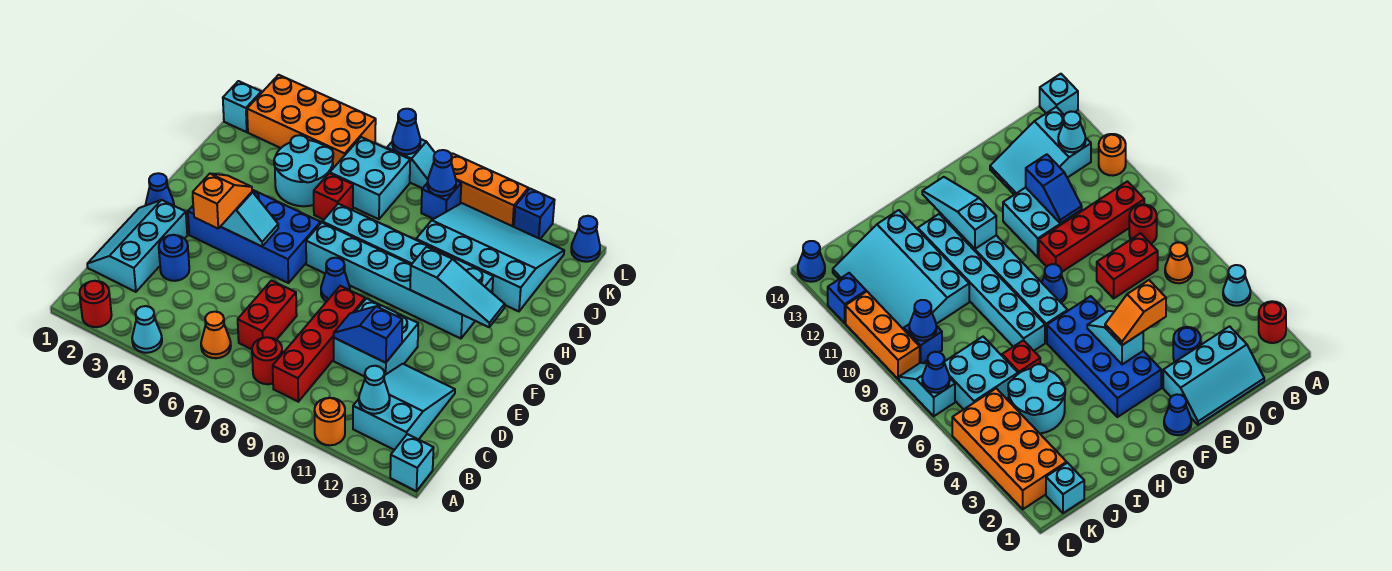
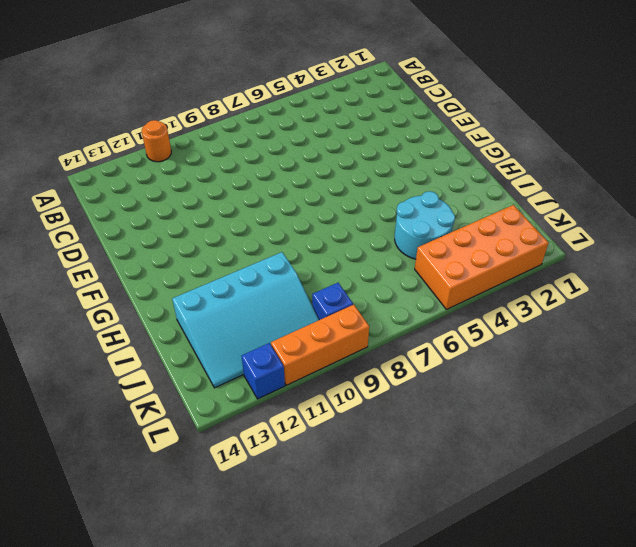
none -> red round brick A2 level 1
none -> cyan cone A4 level 1
none -> cyan brick A14 level 1
none -> orange cone B6 level 1

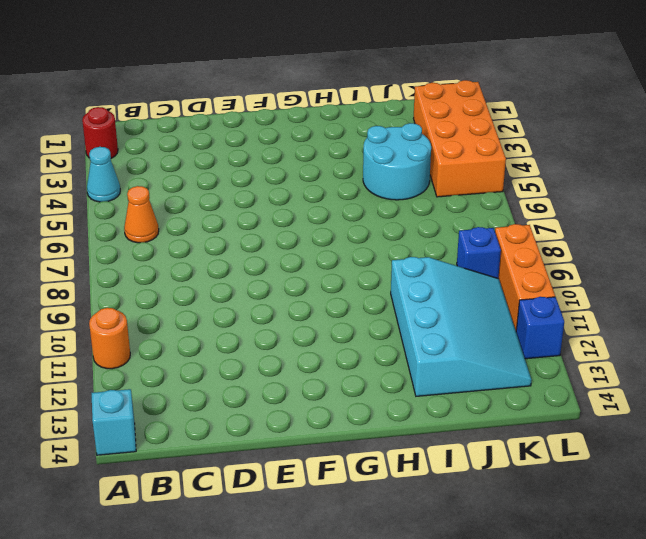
none -> red round brick B8 level 1
none -> red brick B9:E9 level 1
none -> cyan slope B12:D13 level 1 top B
none -> cyan slope C1:E2 level 1 top 2

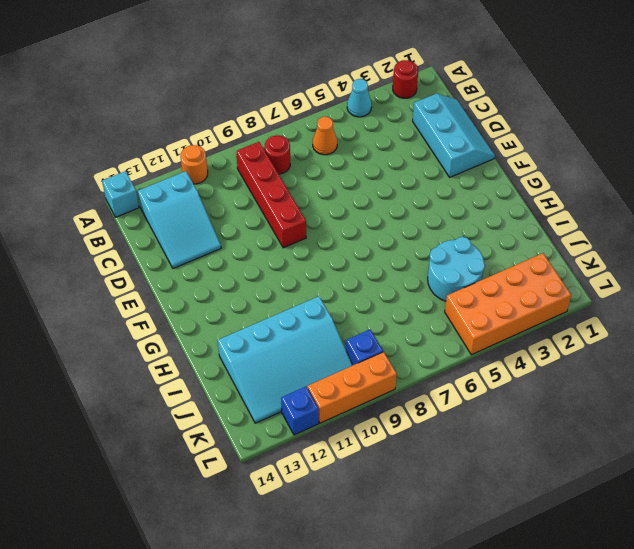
none -> red brick C7:D7 level 1
none -> blue round brick D3 level 1
none -> cyan brick D10:E11 level 1
none -> blue cone F1 level 1

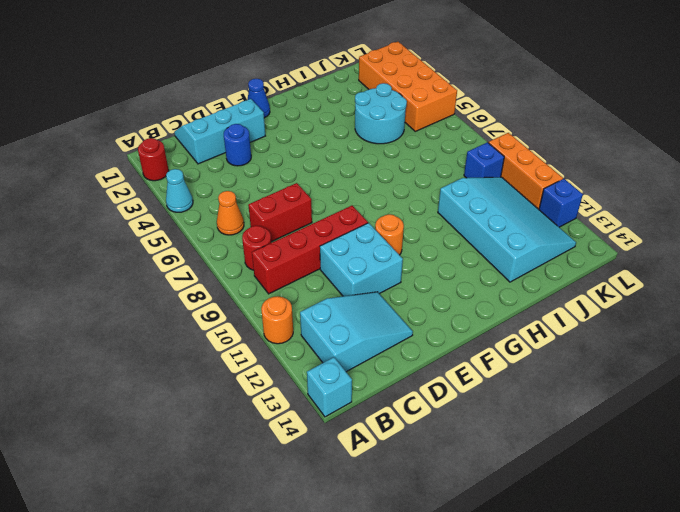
orange round brick F10 level 1 -> none
none -> blue brick F3:G6 level 1
none -> blue cone F8 level 1
none -> cyan brick G7:G12 level 1
none -> cyan brick H7:H12 level 1

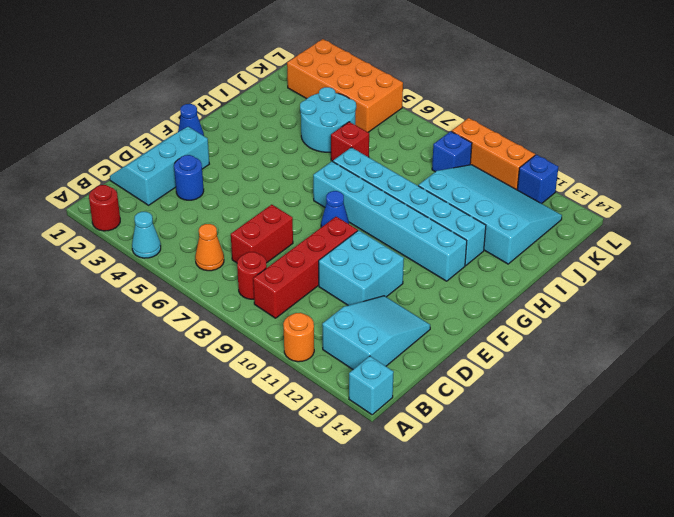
none -> blue brick F3:G6 level 1
none -> cyan brick J6:K7 level 1
none -> cyan brick K1 level 1
none -> cyan slope L7:L8 level 1 top 7

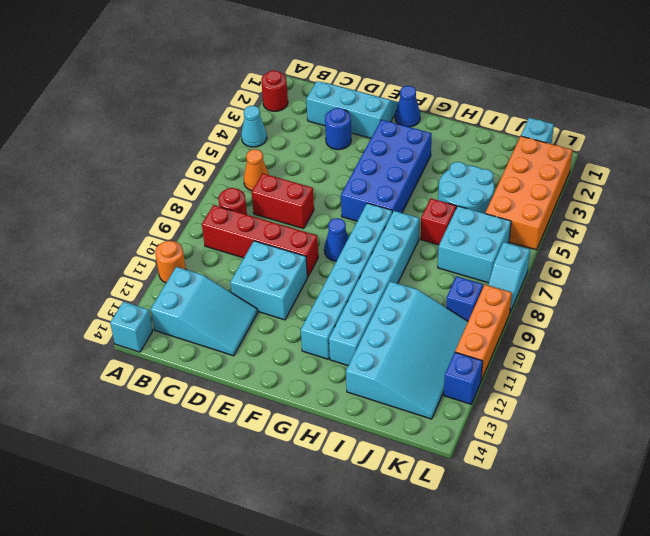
none -> blue cone L14 level 1
none -> cyan cone B12 level 2
none -> blue slope D10:D11 level 2 top 11
none -> cyan slope F4:F5 level 2 top 4

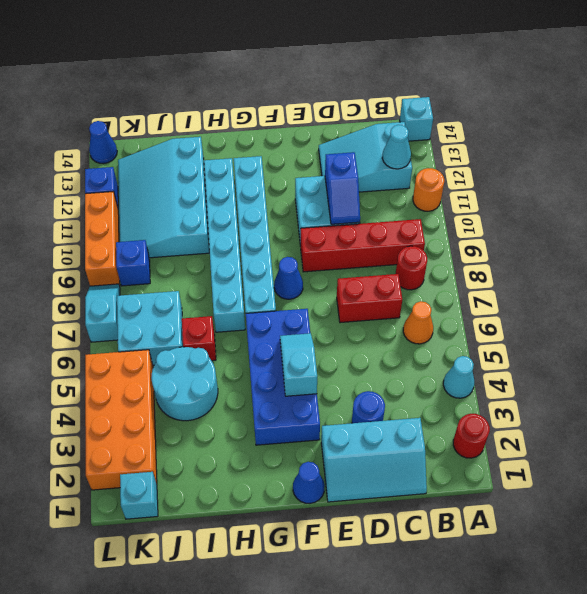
none -> cyan slope G11:G13 level 2 top 11
none -> blue cone K9 level 2
none -> blue cone L7 level 2
none -> orange slope E4:F4 level 3 top E

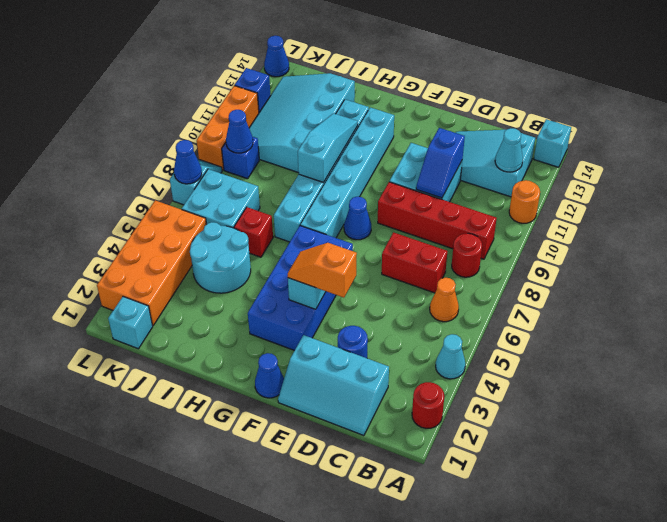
cyan slope H9:H11 level 2 top 9 -> cyan slope G11:G13 level 2 top 11

